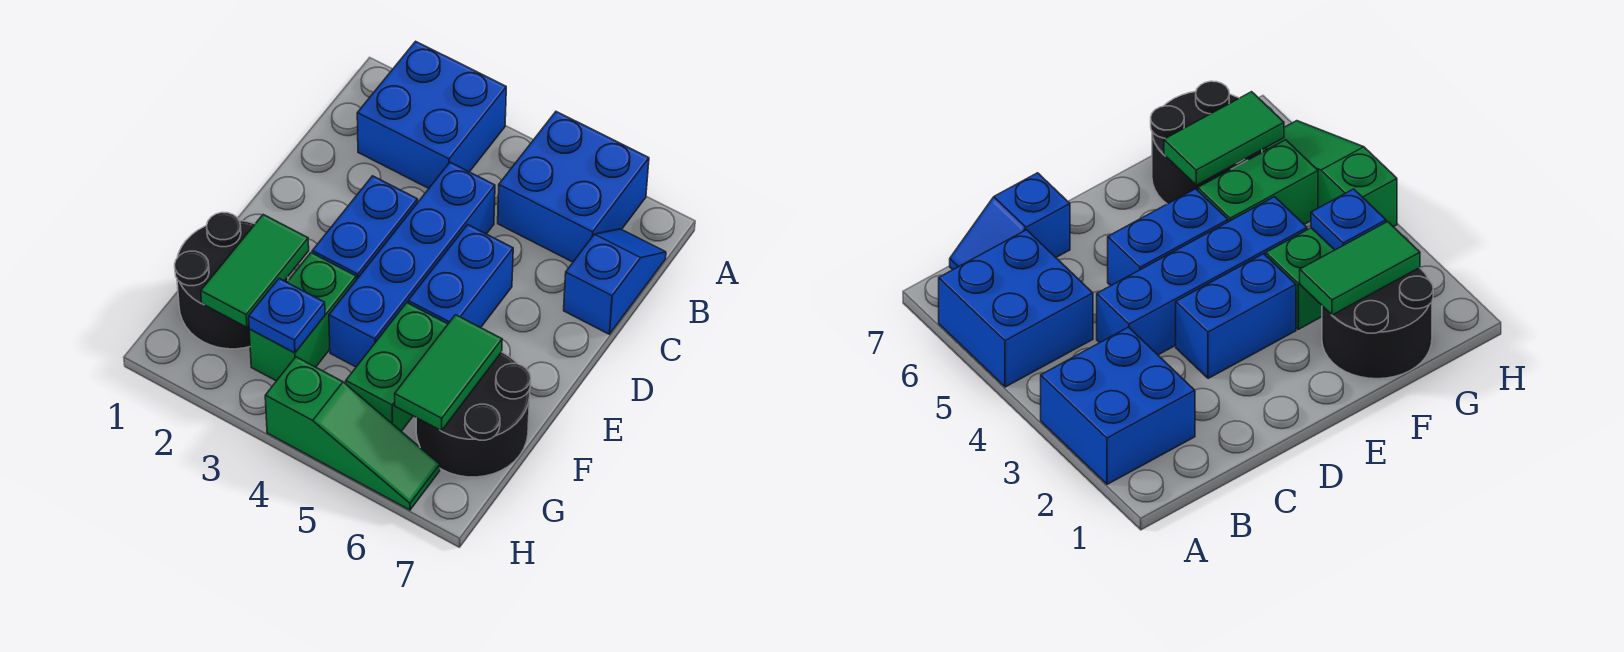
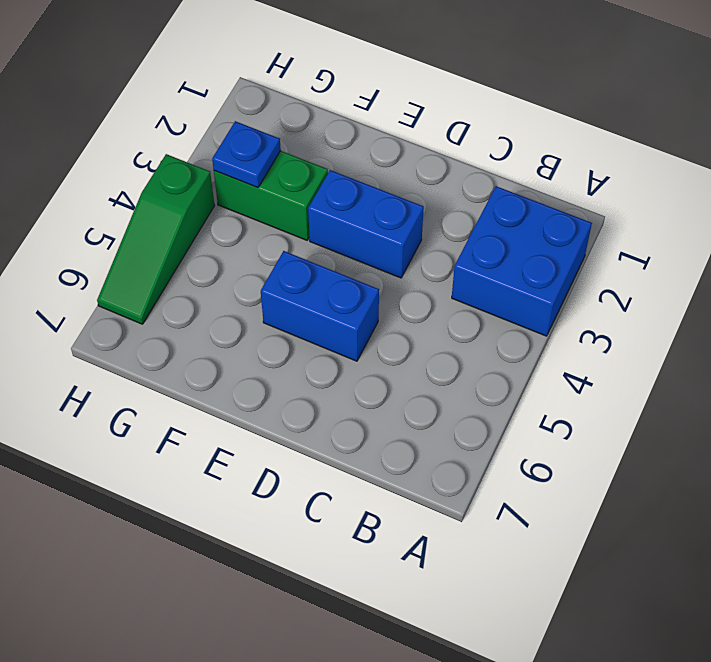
none -> blue brick A5:B6 level 1
none -> blue slope B7:C7 level 1 top C
none -> blue brick C4:F4 level 1

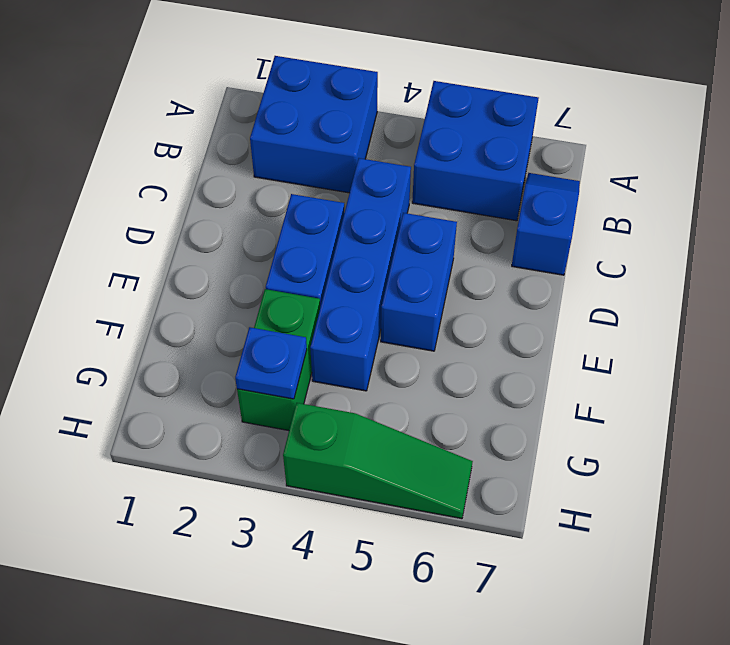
none -> black round brick F1:G2 level 1
none -> green brick F5:G5 level 1
none -> black round brick F6:G7 level 1

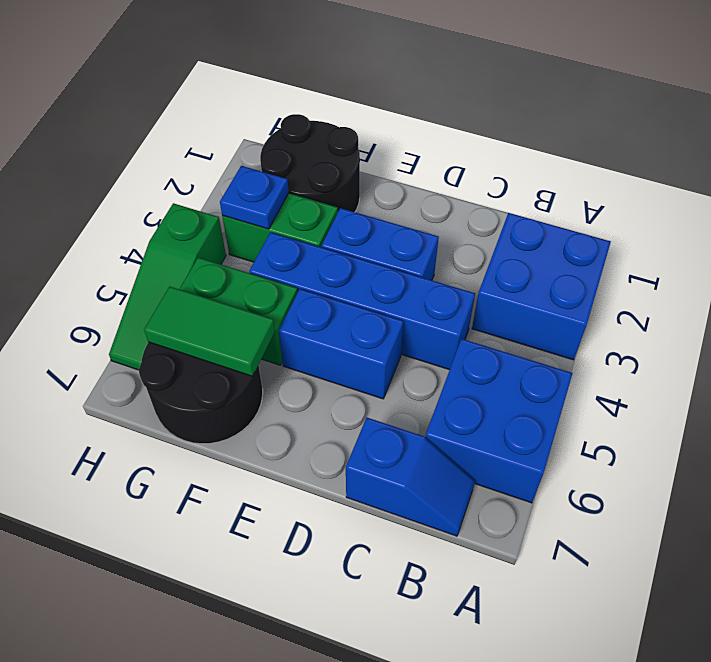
none -> green tile F2:G2 level 2

